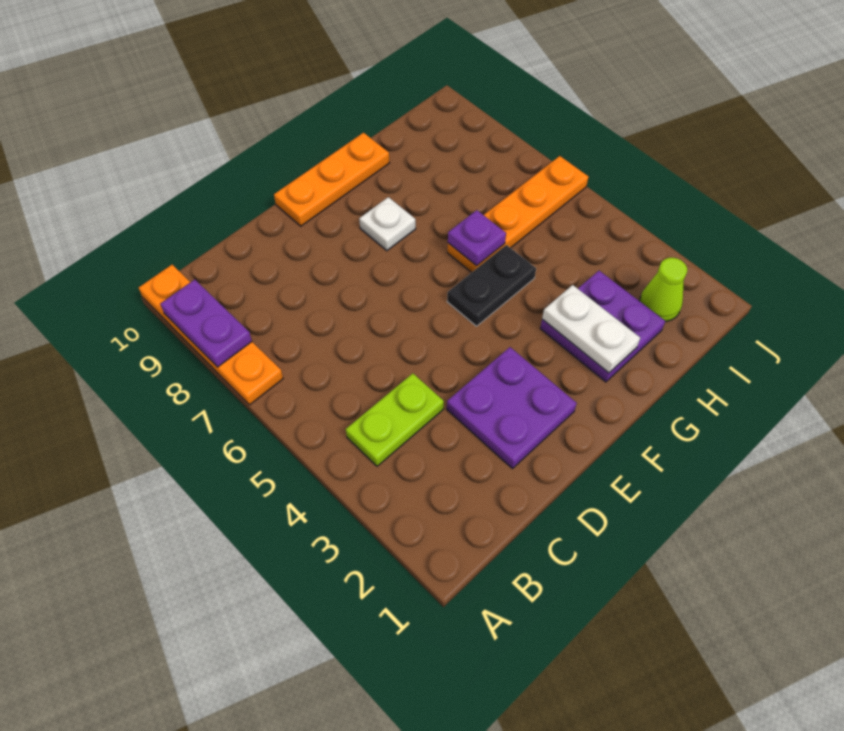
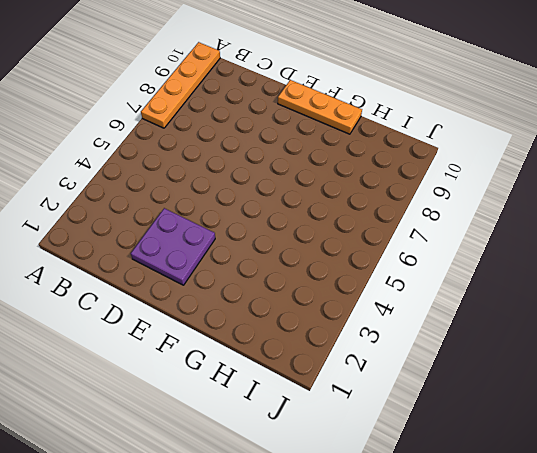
none -> lime plate B4:C4 level 1
none -> black plate F5:G5 level 1
none -> white plate F8 level 1

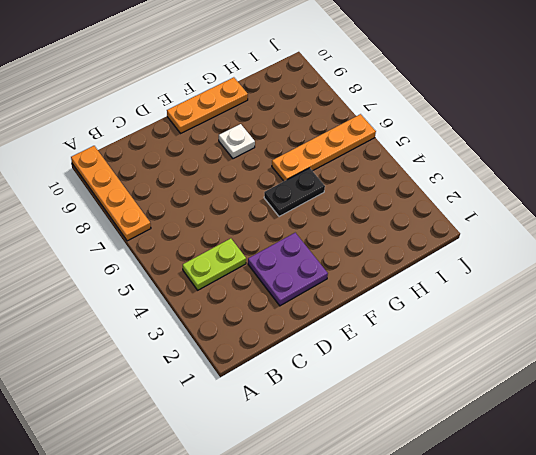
none -> purple plate G2:H3 level 1
none -> lime cone I2 level 1
none -> purple plate A8:A9 level 2

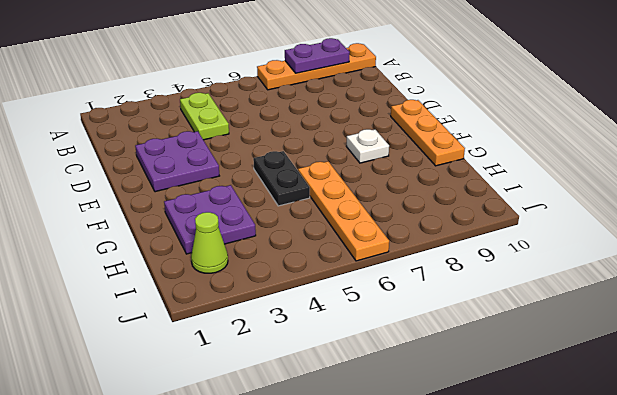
none -> white plate G2:G3 level 2
none -> purple plate G6 level 2

